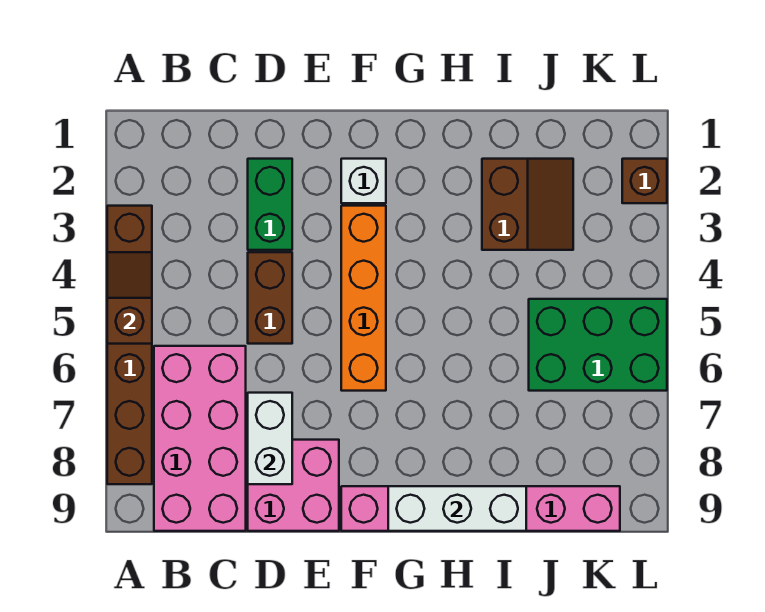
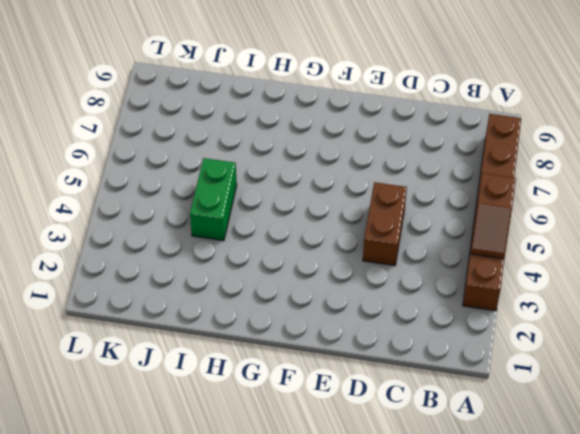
green brick I4:I5 level 1 -> green brick D2:D3 level 1
none -> pink brick B6:C9 level 1
none -> pink brick D8:E9 level 1
none -> white brick F2 level 1

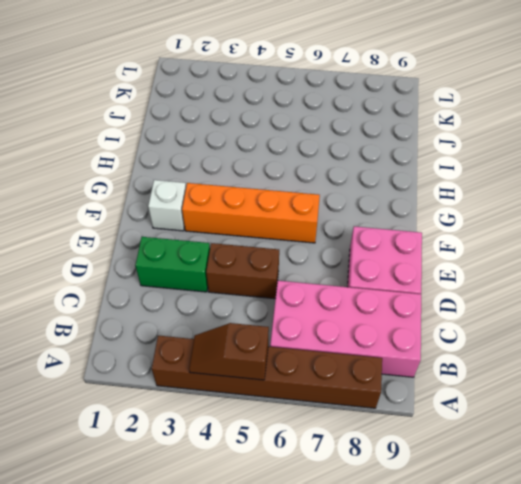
none -> pink brick F9:K9 level 1
none -> brown slope I2:J3 level 1 top I
none -> green brick J5:L6 level 1

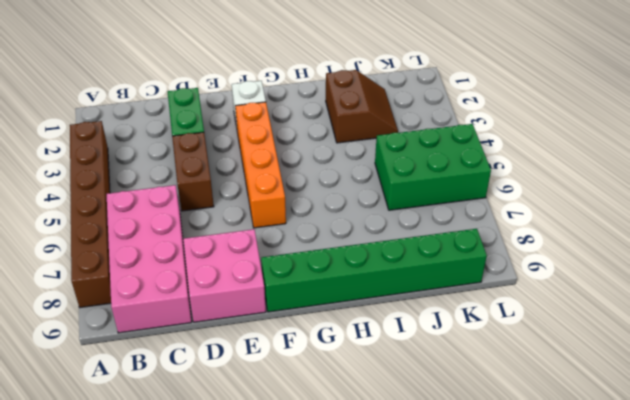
green brick F9:K9 level 1 -> pink brick F9:K9 level 1
none -> brown brick L2 level 1
none -> brown slope A4:A5 level 2 top 5
none -> white brick D7:D8 level 2

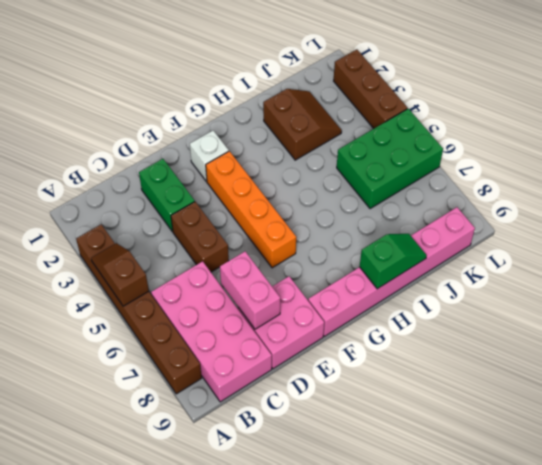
pink brick D7:D8 level 2 -> white brick D7:D8 level 2
green slope H9:I9 level 2 top H -> white brick G9:I9 level 2
brown brick L2:L4 level 1 -> brown brick L2 level 1

